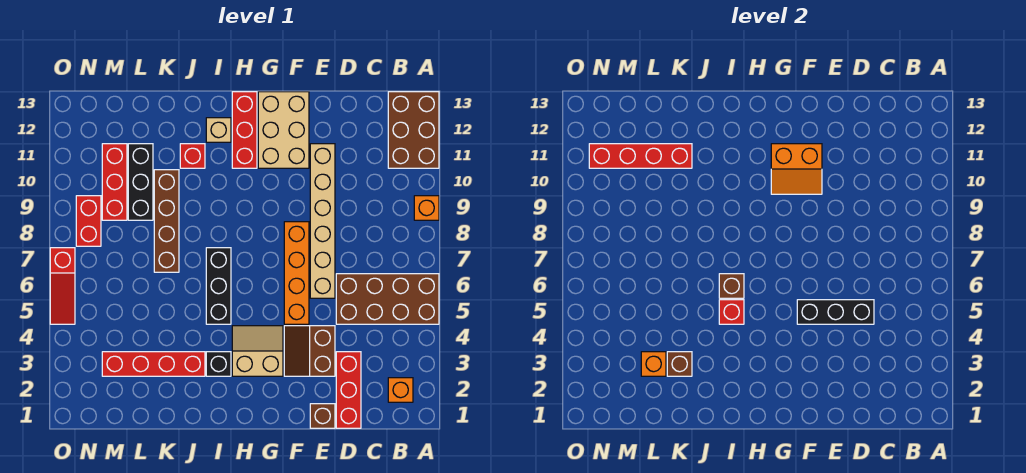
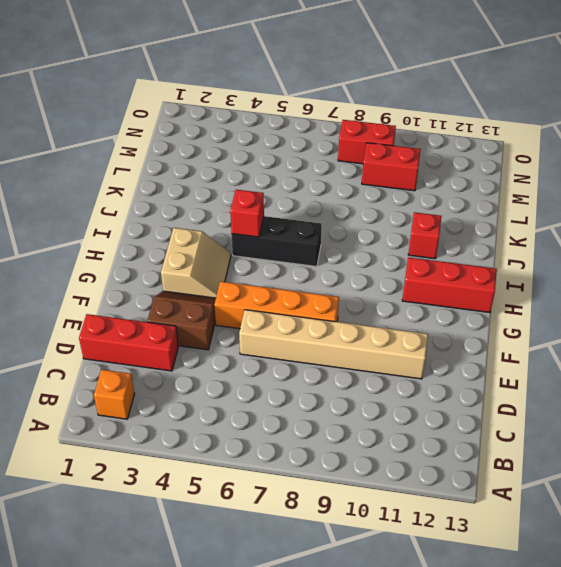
red brick M9:M10 level 1 -> red brick M9:M11 level 1
none -> brown brick A5:D6 level 1
none -> orange brick A9 level 1
none -> brown brick A11:B13 level 1

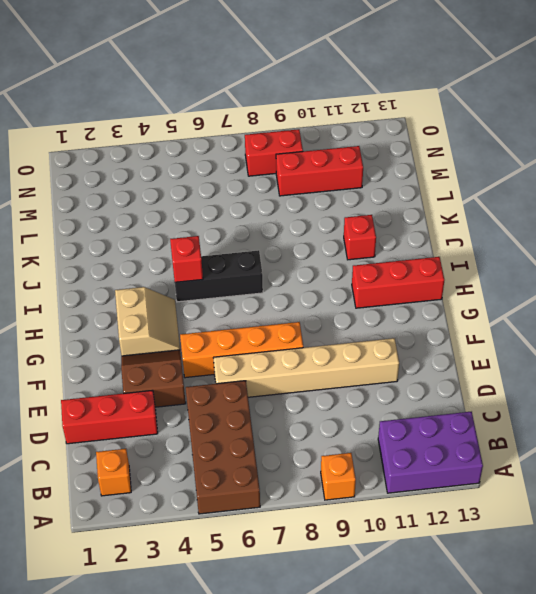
purple brick A11:B13 level 1 -> brown brick A11:B13 level 1
none -> brown brick E1 level 1
none -> tan brick F11:G13 level 1
none -> black brick I3 level 1

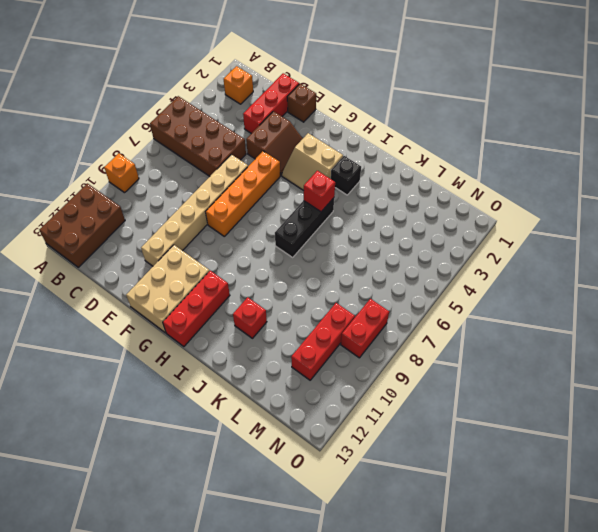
none -> tan brick I12 level 1
none -> red brick J3:M3 level 1
none -> brown brick K7:K10 level 1

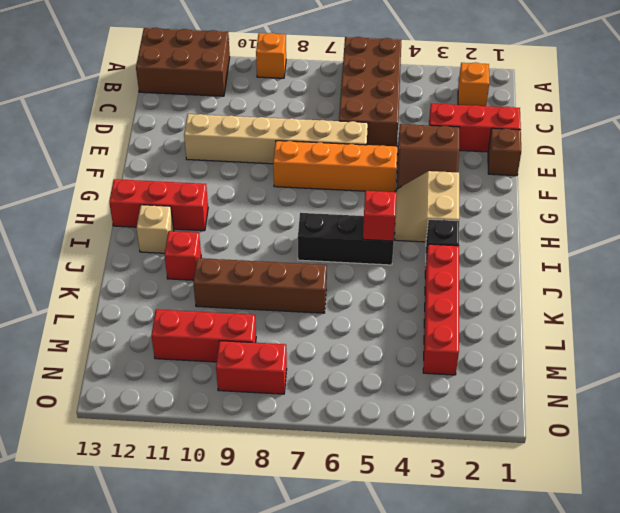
none -> tan brick F11:G13 level 1
none -> black brick L9:L11 level 1
none -> red slope O5:O7 level 1 top 7

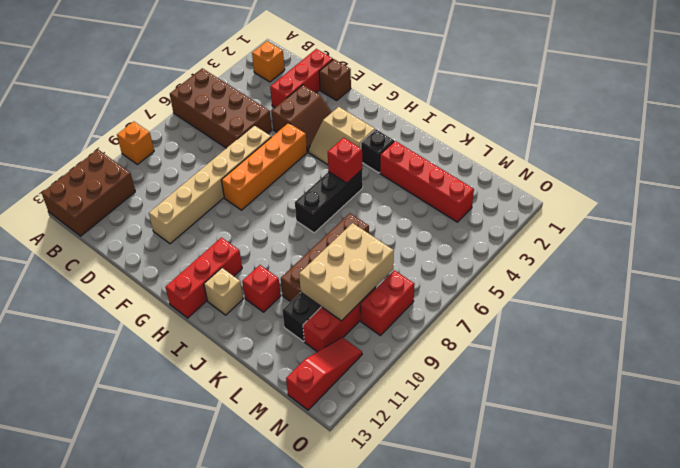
tan brick L8:M10 level 2 -> tan brick F11:G13 level 1
red slope N11:N13 level 1 top 13 -> red slope O5:O7 level 1 top 7
none -> black brick D5:F5 level 2
none -> orange slope F10:G11 level 2 top 11
none -> brown brick I6 level 2

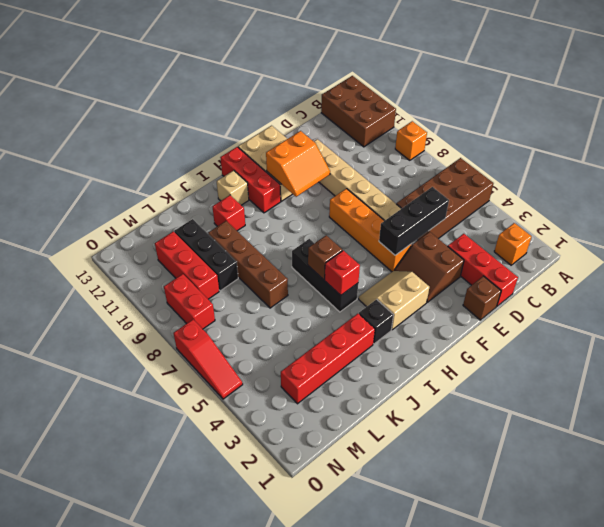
none -> brown brick K3 level 2
none -> red brick K11:N11 level 2
none -> orange brick L3 level 2

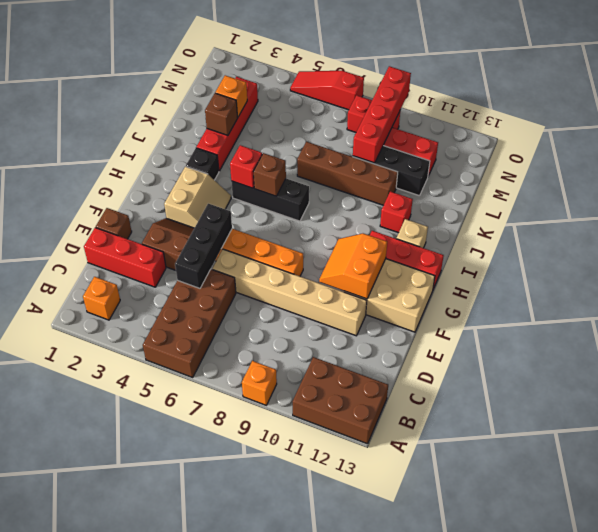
red brick L9:O9 level 2 -> red brick K11:N11 level 2

